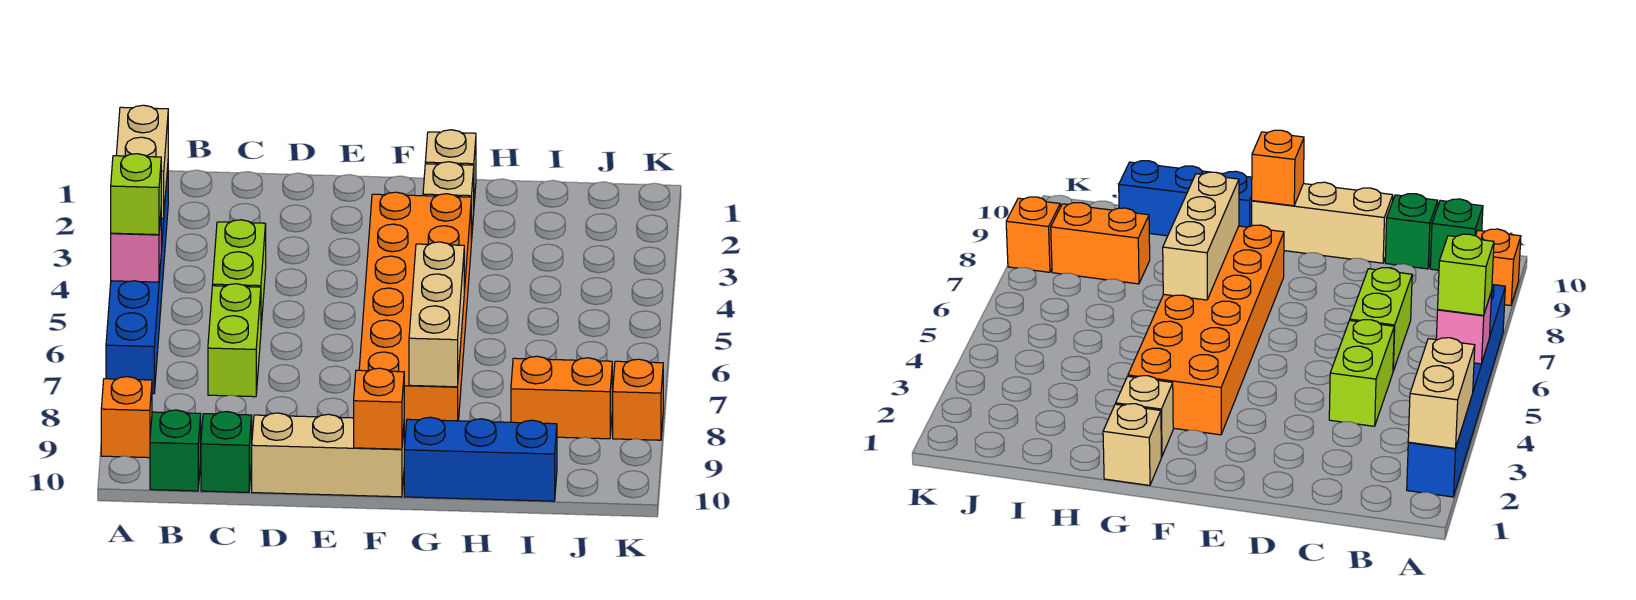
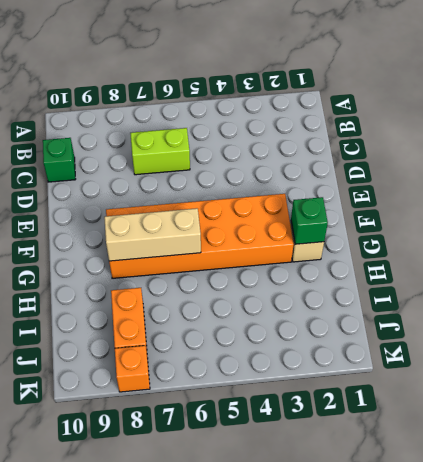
green brick G2 level 2 -> green brick B10 level 1
none -> blue brick A2:A7 level 1
none -> orange brick A9 level 1
none -> lime brick C4:C5 level 1

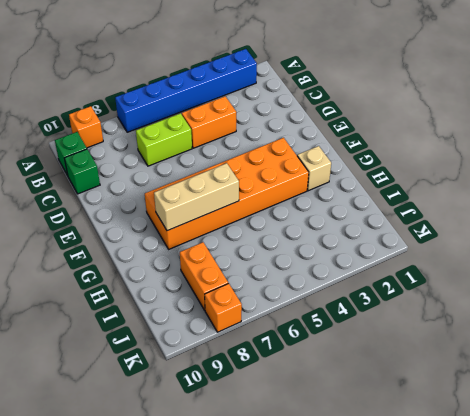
orange brick C4:C5 level 1 -> lime brick C4:C5 level 1
none -> tan brick D10:F10 level 1
none -> tan brick G1 level 1
none -> blue brick G10:I10 level 1

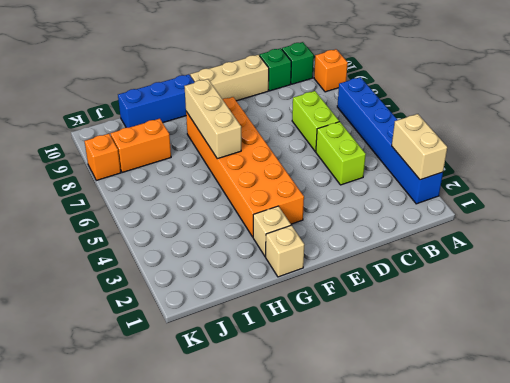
none -> pink brick A5 level 2
none -> orange brick F10 level 2
none -> lime brick A5 level 3

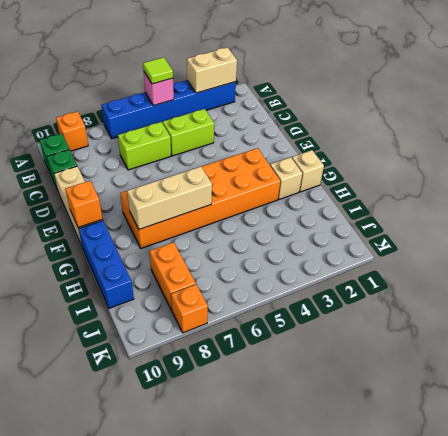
lime tile A5 level 3 -> lime brick A5 level 3

